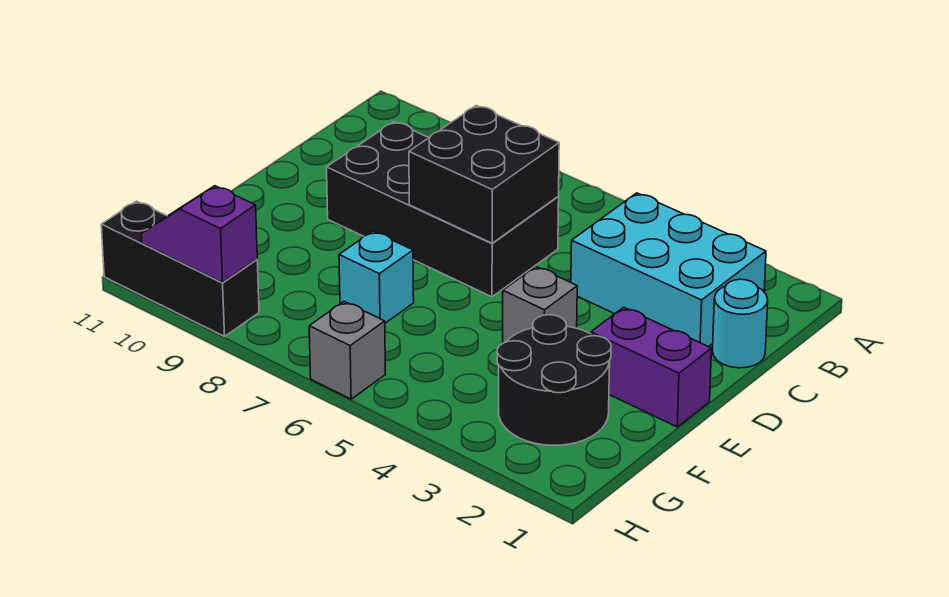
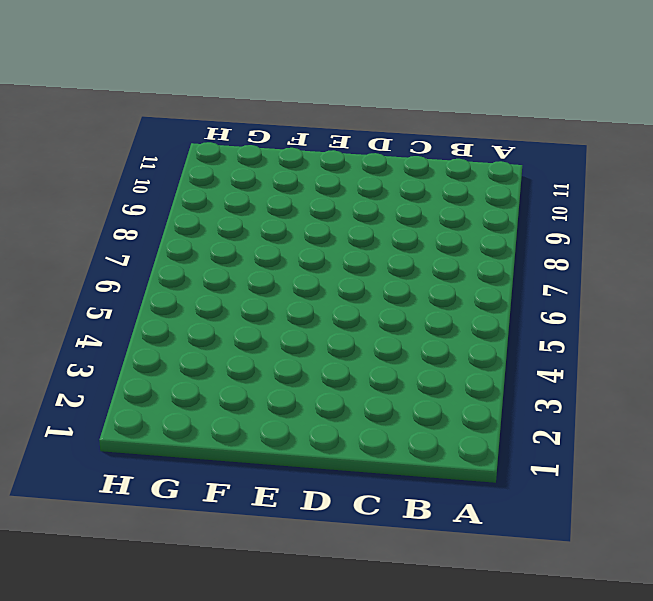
none -> cyan brick B2:C4 level 1
none -> cyan round brick C1 level 1

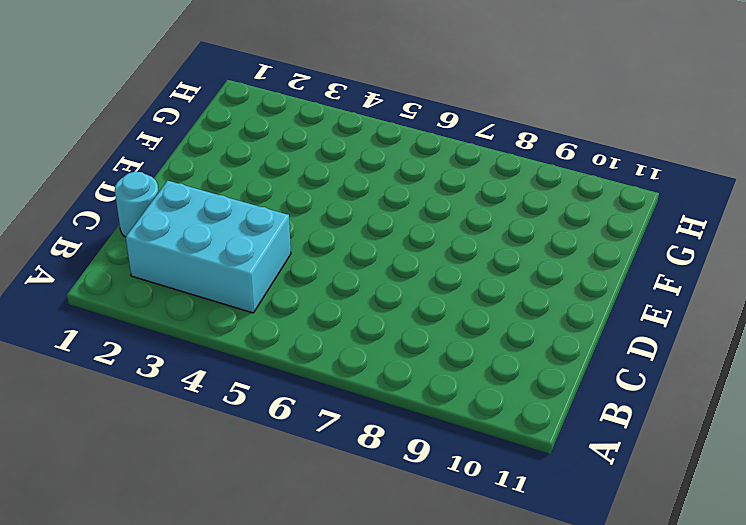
none -> black brick C6:D9 level 1
none -> purple brick E1:E2 level 1

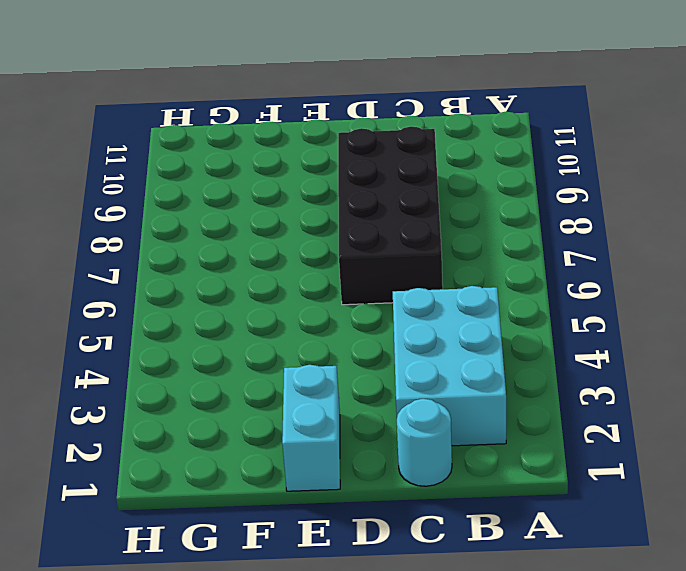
cyan brick E1:E2 level 1 -> purple brick E1:E2 level 1
none -> grey brick E4 level 1
none -> black round brick F2:G3 level 1

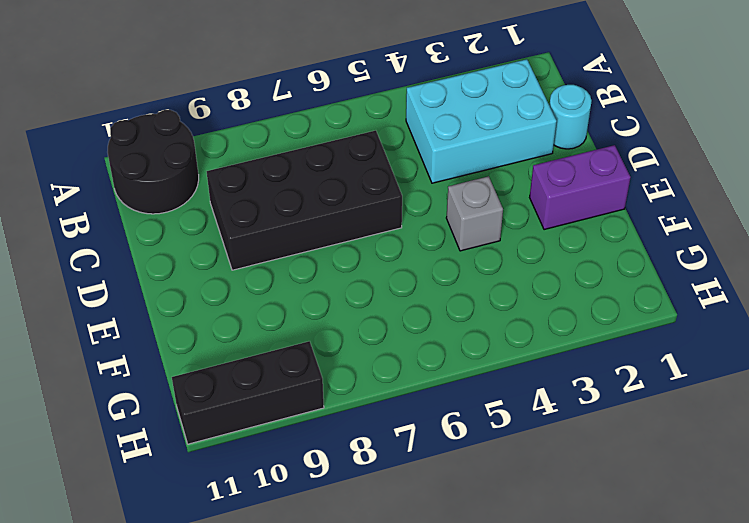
black round brick A10:B11 level 1 -> black round brick F2:G3 level 1
none -> cyan brick F7 level 1
none -> grey brick H6 level 1

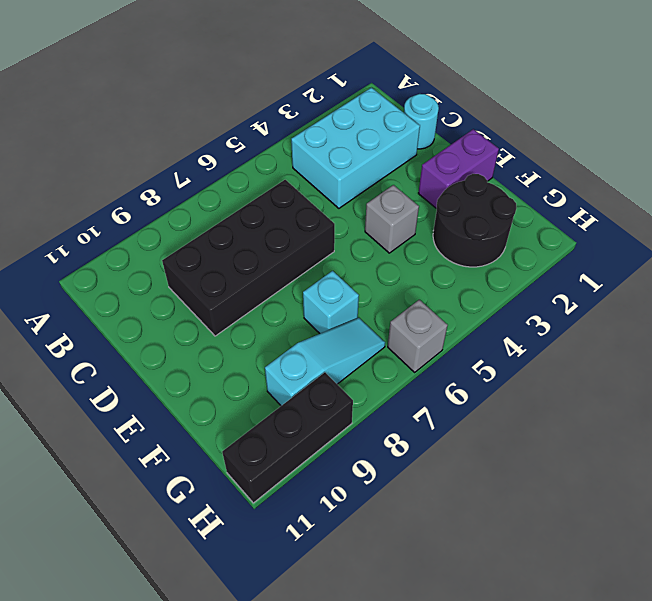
cyan slope G7:G9 level 1 top 9 -> none
none -> black brick C6:D7 level 2
none -> purple slope H9:H10 level 2 top 9

